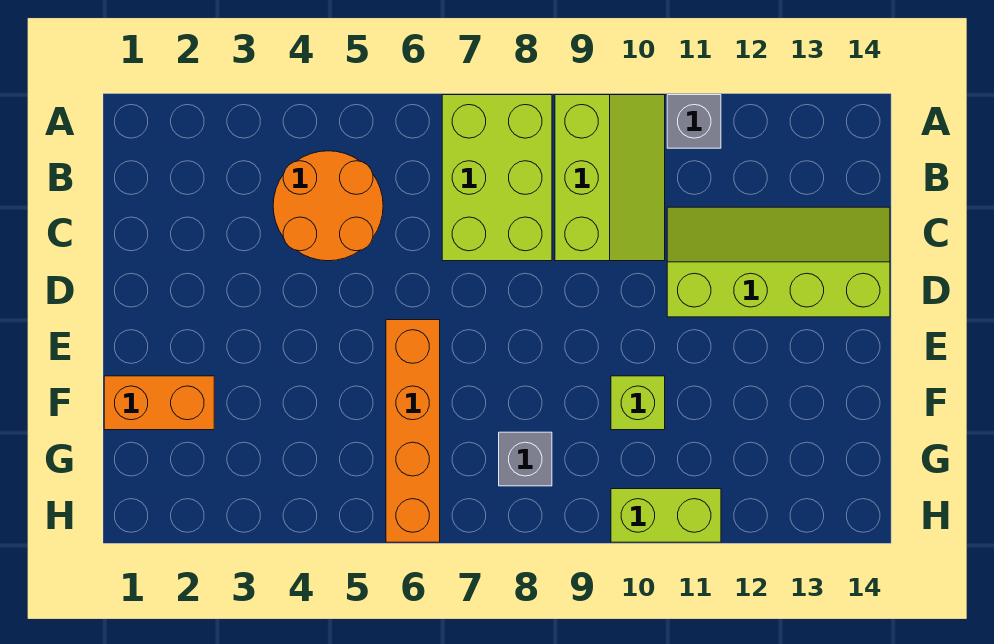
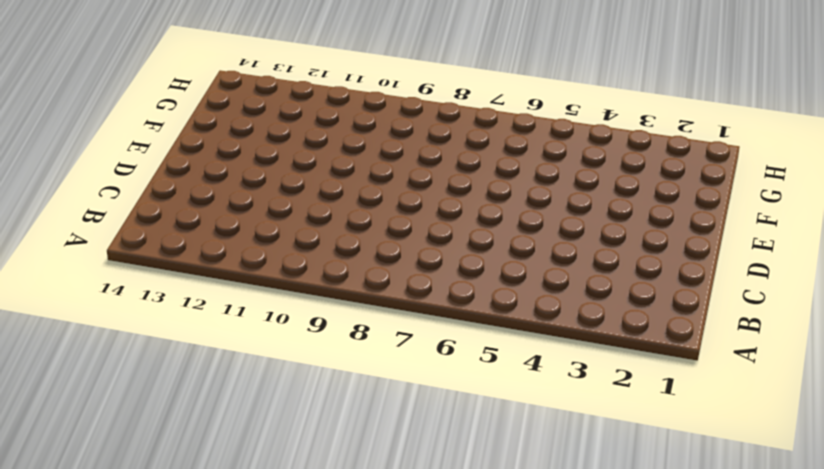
none -> lime brick A7:C8 level 1
none -> lime slope A9:C10 level 1 top 9

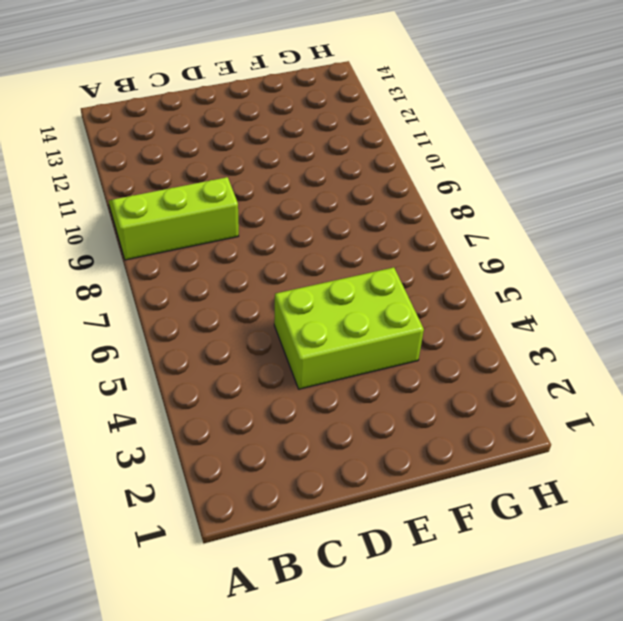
lime brick D4:F5 level 1 -> lime brick A7:C8 level 1
none -> grey brick A11 level 1
none -> orange round brick B4:C5 level 1

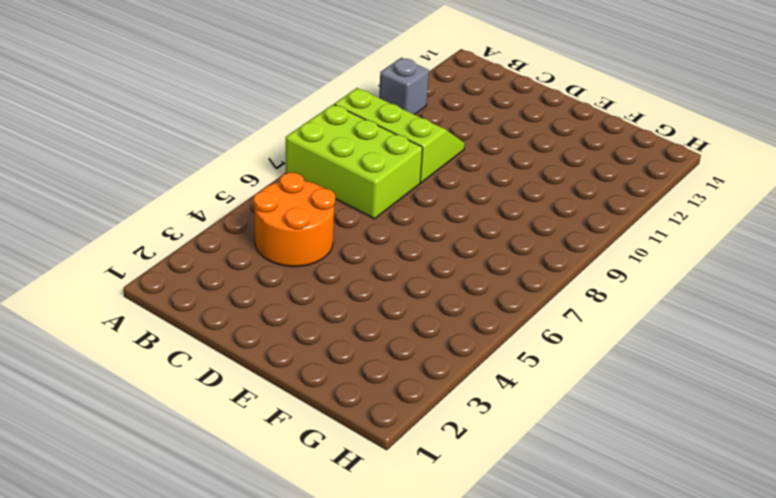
none -> lime slope C11:D14 level 1 top D
none -> orange brick E6:H6 level 1

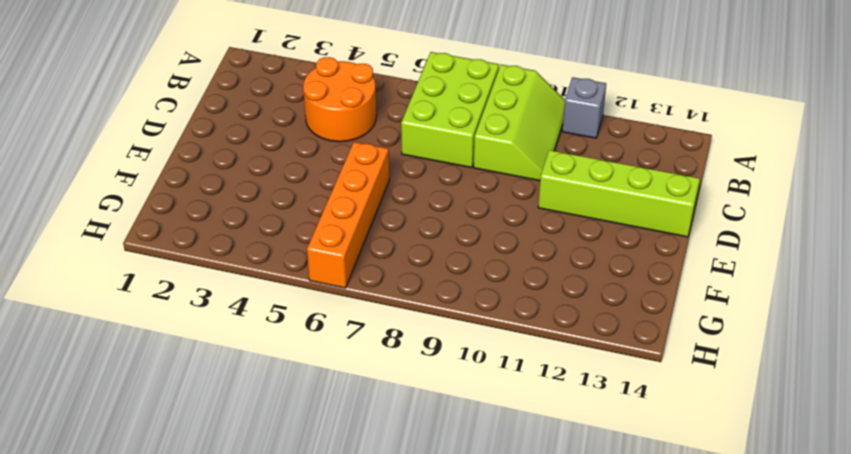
none -> orange brick F1:F2 level 1
none -> lime brick F10 level 1

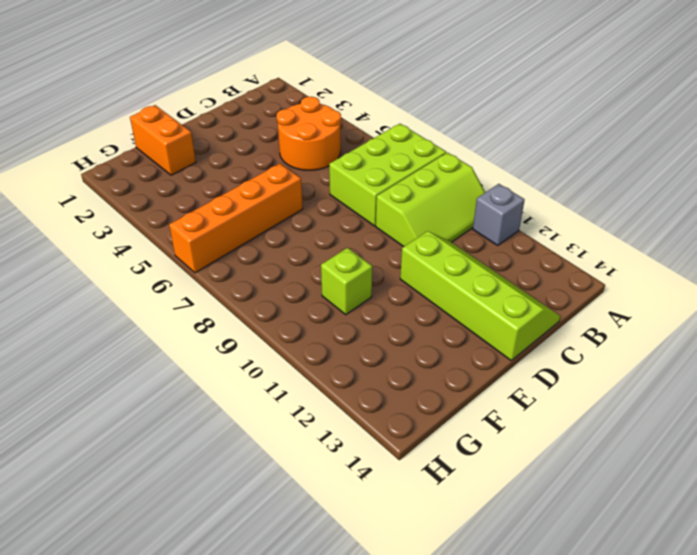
none -> grey brick G8 level 1
none -> lime brick H10:H11 level 1

